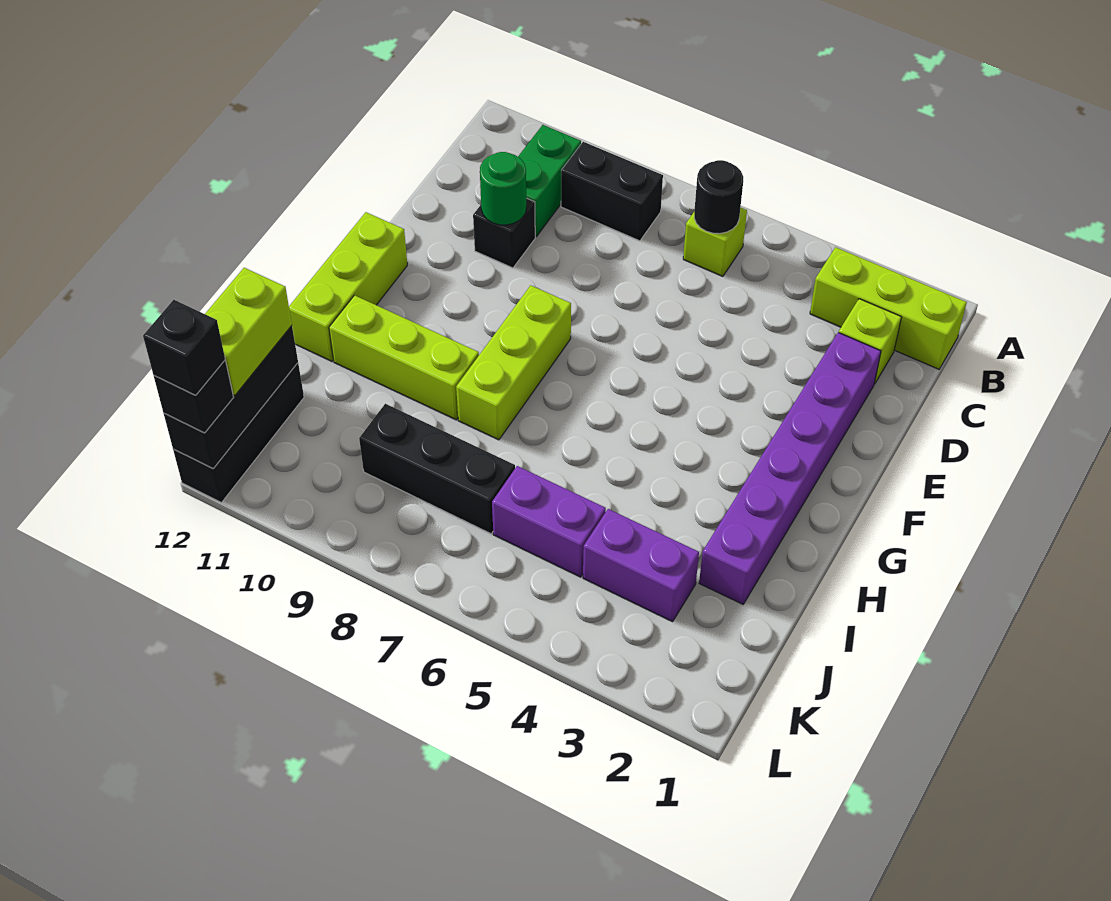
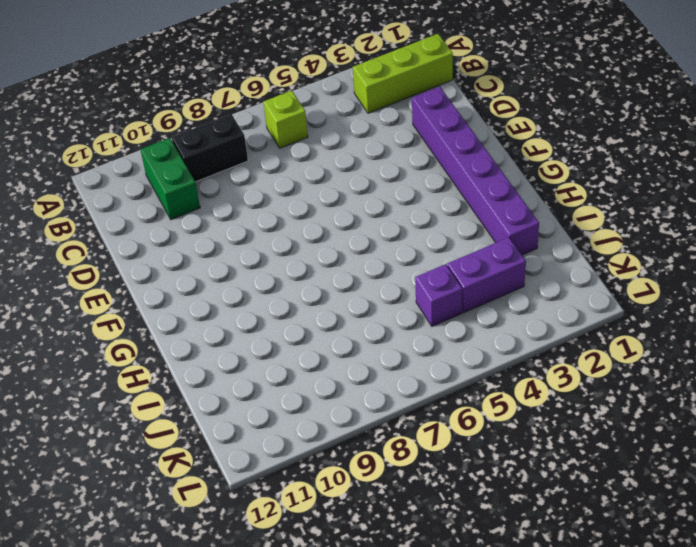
purple brick J5 level 1 -> purple brick J5:J6 level 1
none -> lime brick C2 level 1
none -> black brick D10 level 1
none -> lime brick F8:H8 level 1

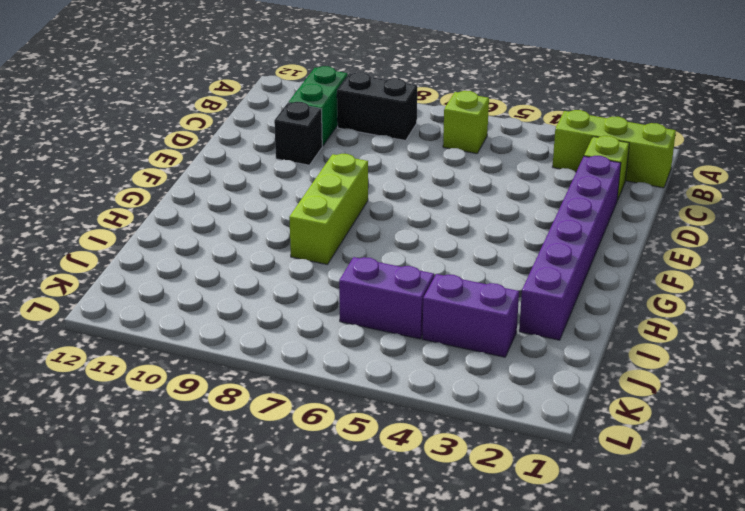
none -> lime brick F12:H12 level 1
none -> lime brick H9:H11 level 1
none -> black brick J7:J9 level 1

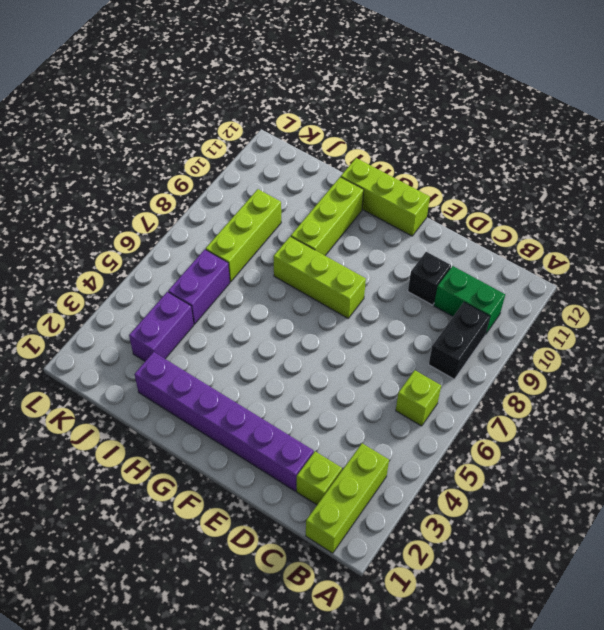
lime brick J7:J9 level 1 -> black brick J7:J9 level 1
none -> black brick J12:L12 level 1
none -> black round brick B6 level 2
none -> green round brick D10 level 2

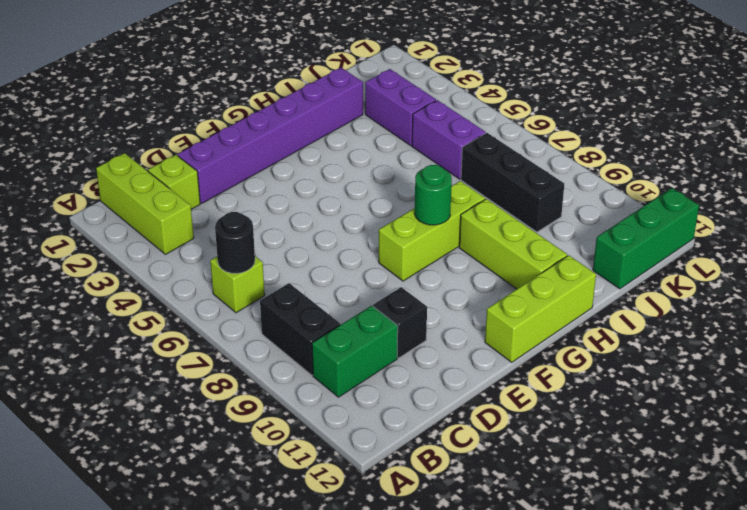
green round brick G8 level 2 -> green round brick D10 level 2
green brick J12:L12 level 1 -> black brick J12:L12 level 1
none -> black brick J12:L12 level 2
none -> lime brick J12:K12 level 3
none -> black brick L12 level 3

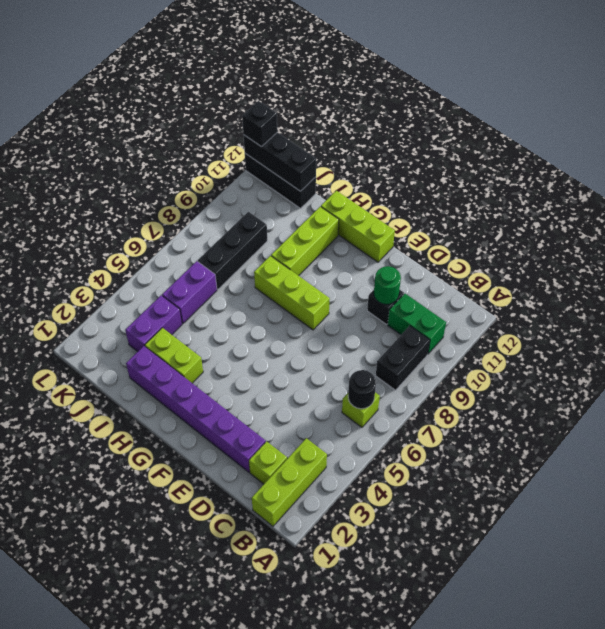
lime brick H3:I3 level 1 -> lime brick J12:K12 level 3
none -> black brick L12 level 4

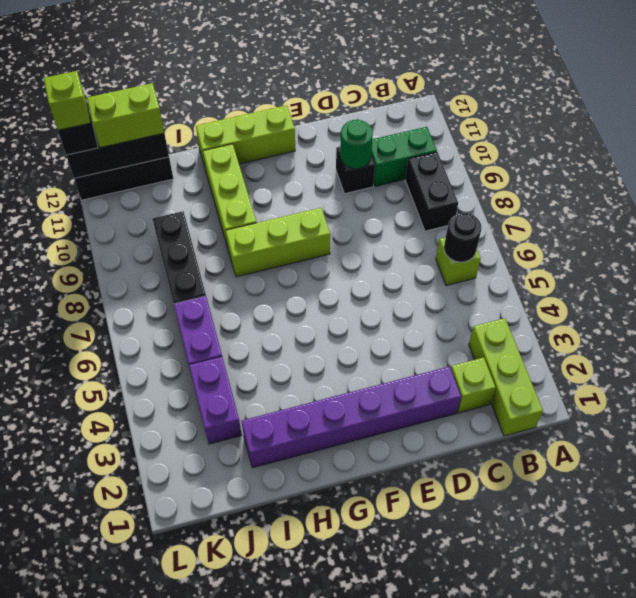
lime brick L12 level 4 -> black brick L12 level 4

